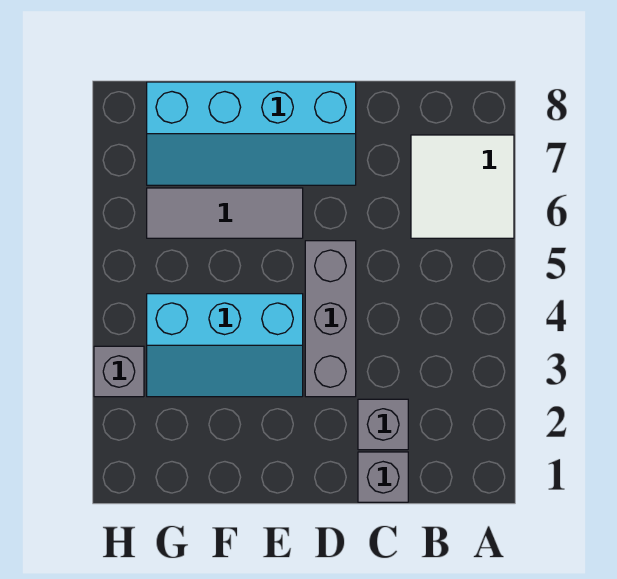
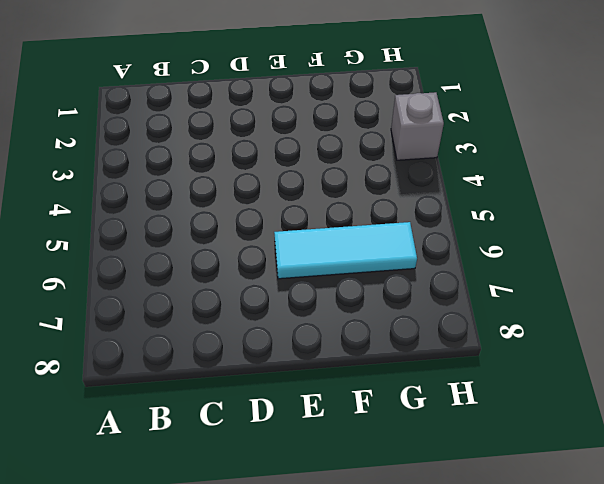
cyan tile E6:G6 level 1 -> grey tile E6:G6 level 1
none -> white tile A6:B7 level 1
none -> grey brick C1 level 1

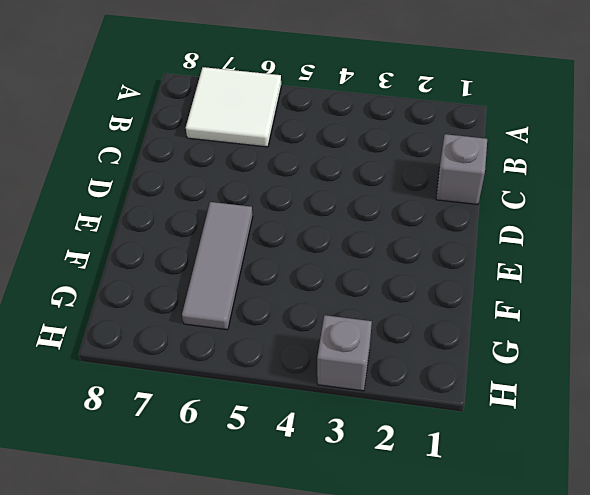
none -> grey brick C2 level 1
none -> grey brick D3:D5 level 1

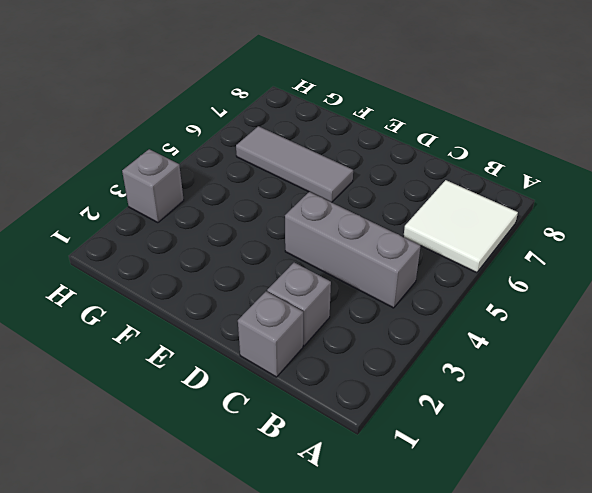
grey brick B4:D4 level 1 -> grey brick D3:D5 level 1
none -> cyan slope D7:G8 level 1 top 8
none -> cyan slope E3:G4 level 1 top 4

